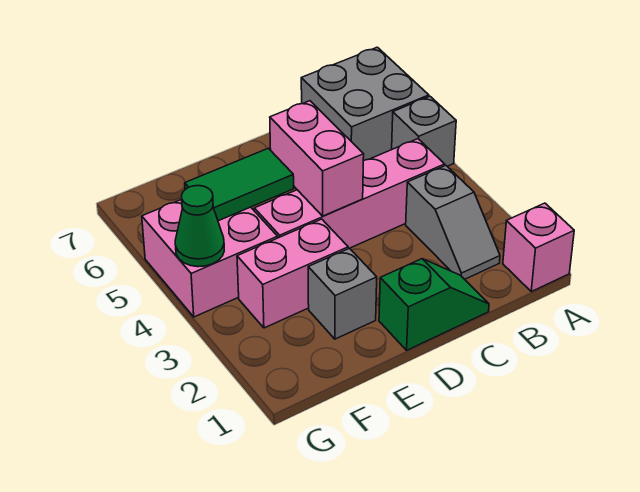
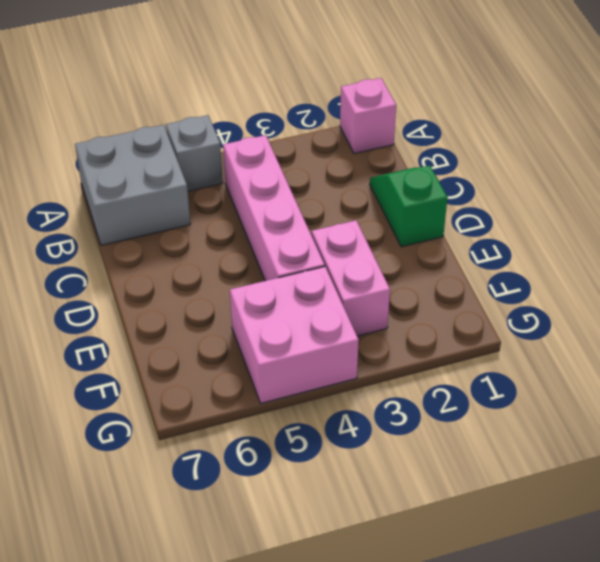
none -> grey slope B2:B3 level 1 top 3
none -> grey brick E2 level 1
none -> pink brick D4:D5 level 2

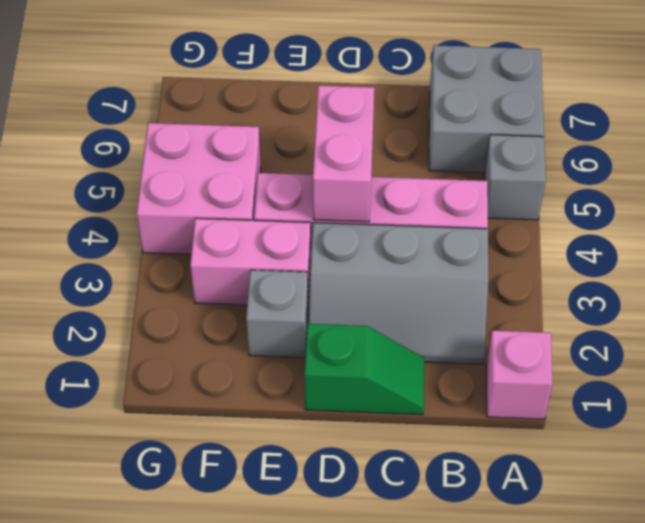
grey slope B2:D3 level 1 top 3 -> grey slope B2:B3 level 1 top 3
none -> green tile E5:F5 level 2
none -> green cone G4 level 2

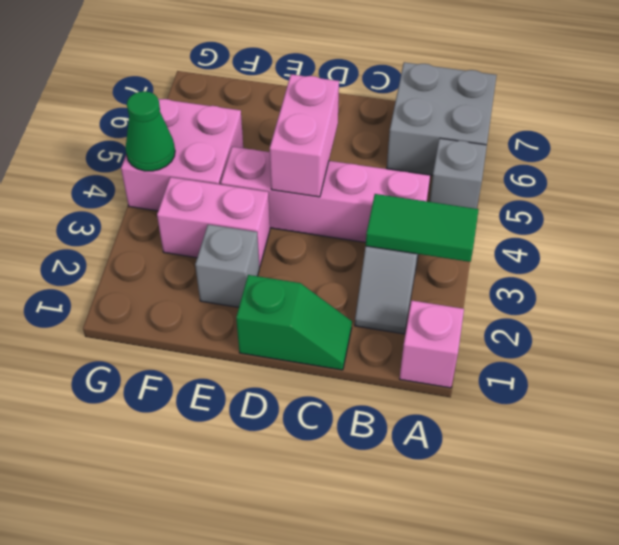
green tile A3:B3 level 2 -> green tile E5:F5 level 2

